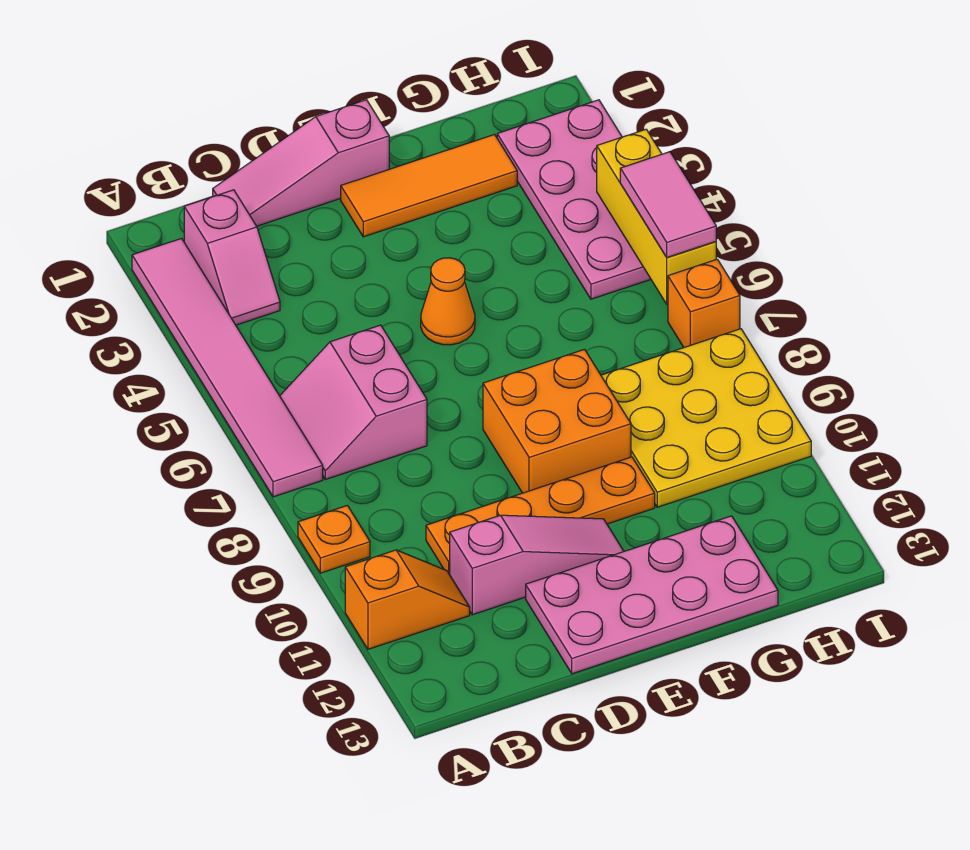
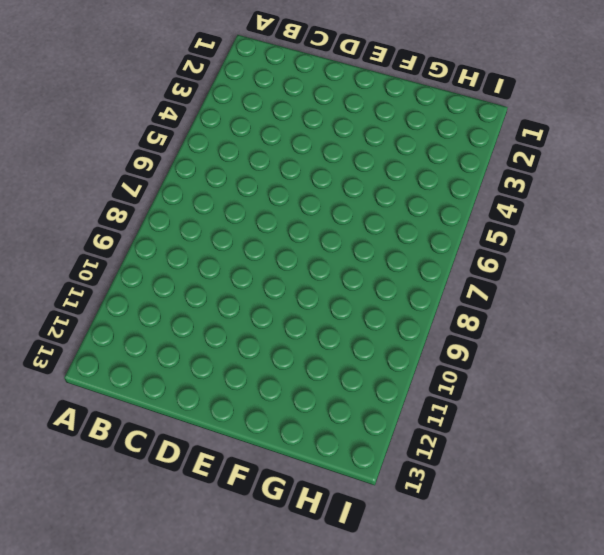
none -> pink tile A2:A7 level 1
none -> orange plate A9 level 1
none -> orange slope A11:B11 level 1 top A

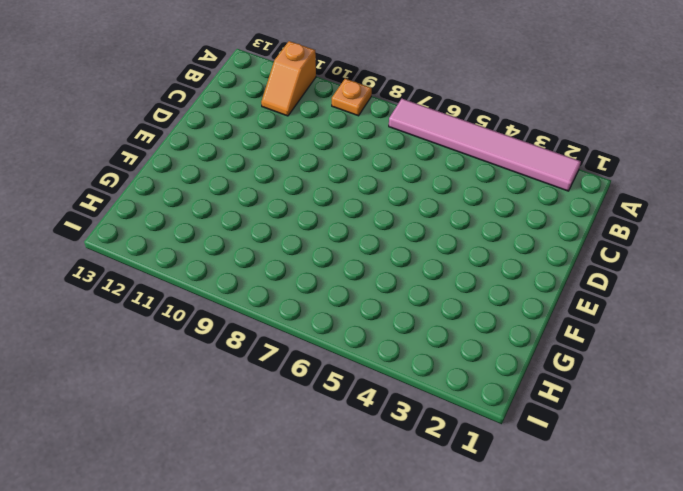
none -> pink slope B2:B3 level 1 top 2
none -> pink slope B6:C7 level 1 top C
none -> pink slope C1:E1 level 1 top E

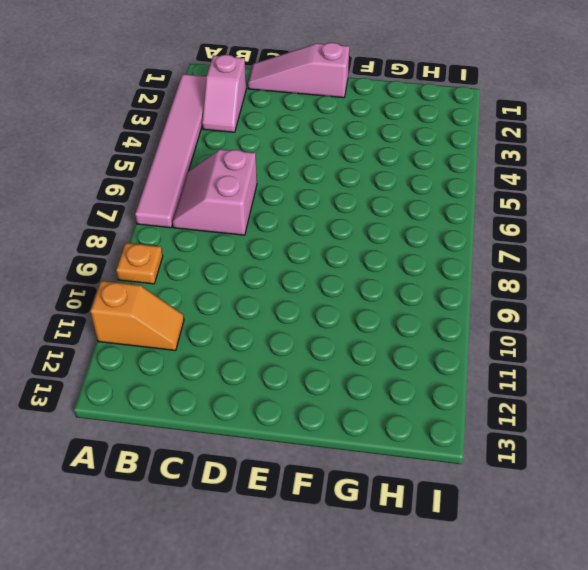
none -> orange plate C10:F10 level 1
none -> pink slope C11:E11 level 1 top C
none -> pink plate D12:G13 level 1

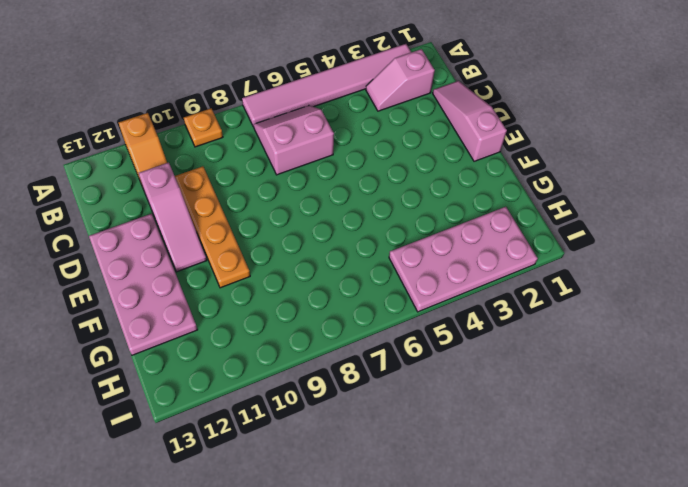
none -> orange tile E2:G2 level 1
none -> orange cone E5 level 1
none -> orange brick E8:F9 level 1

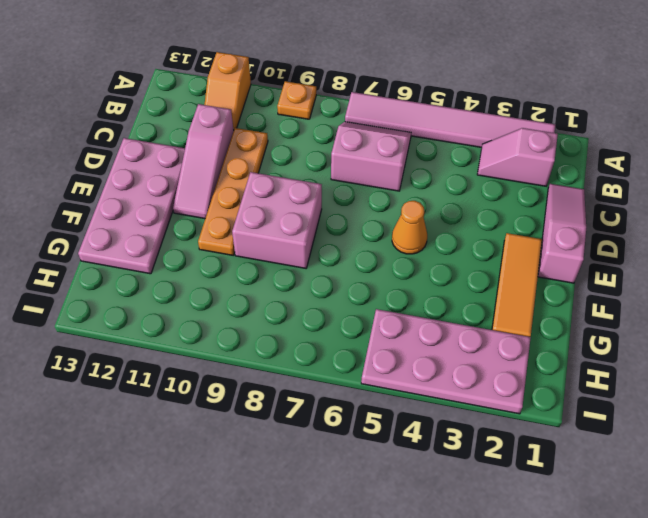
pink brick E8:F9 level 1 -> orange brick E8:F9 level 1
none -> yellow plate G8:I10 level 1
none -> orange brick I7 level 1
none -> yellow brick I4:I6 level 2

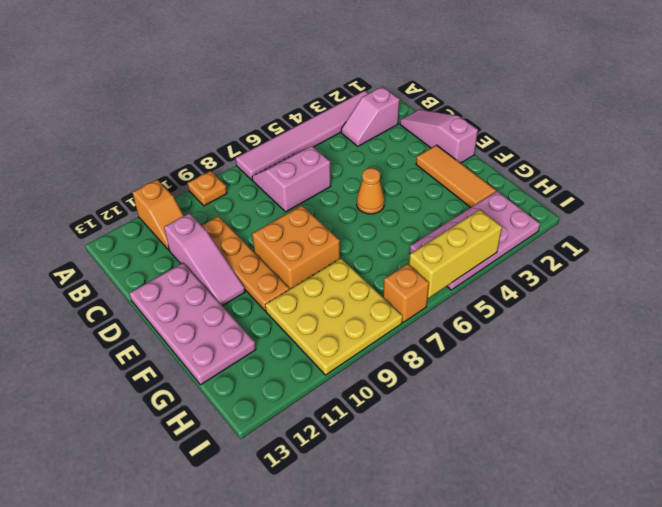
none -> pink tile I5:I6 level 3

